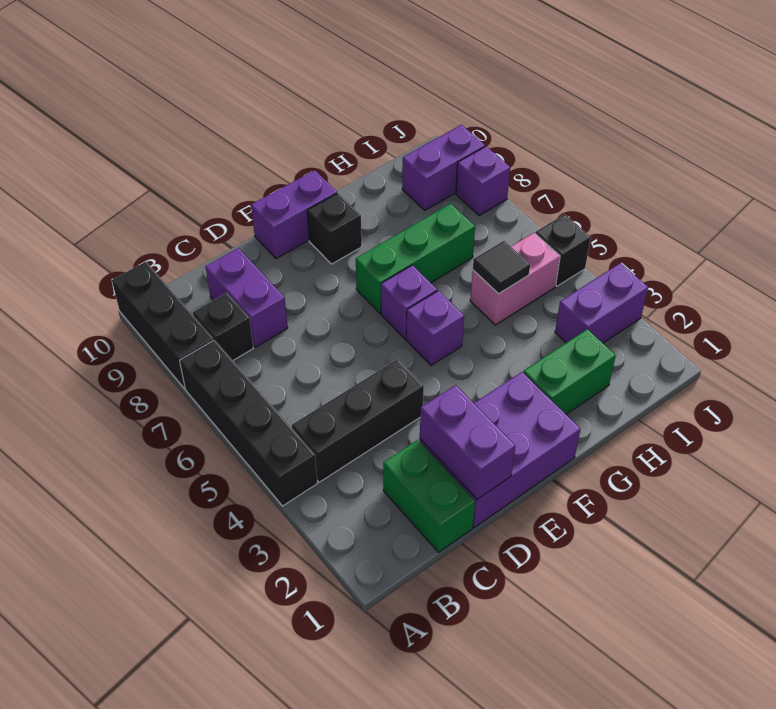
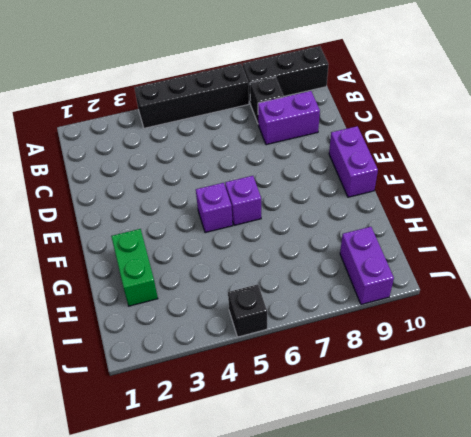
none -> black brick B4:D4 level 1
none -> green brick C1:C2 level 1
none -> purple brick D1:F2 level 1

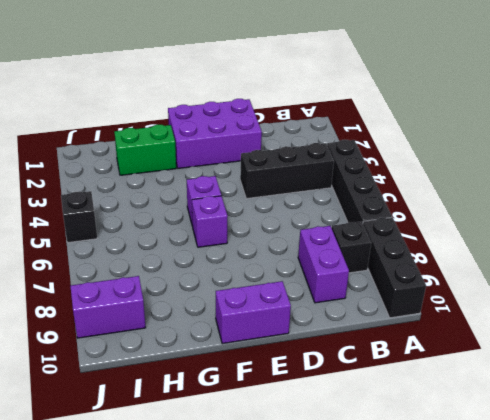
none -> green brick C1:C2 level 1
none -> green brick F7:H7 level 1
none -> black brick F9 level 1

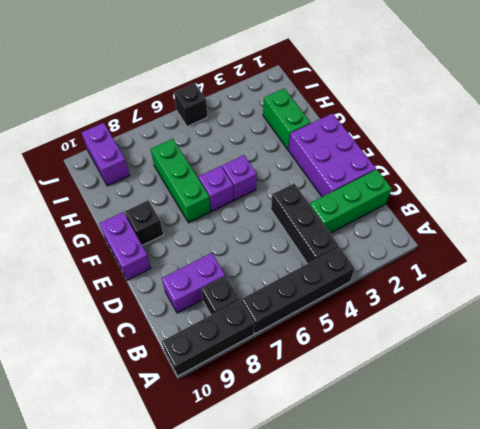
green brick C1:C3 level 1 -> green brick C1:C2 level 1
none -> pink brick H5:I5 level 1
none -> purple brick I3:J3 level 1
none -> purple brick J8 level 1

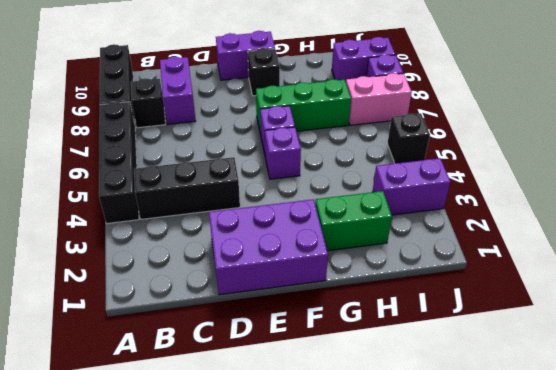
pink brick I7:J7 level 1 -> pink brick H5:I5 level 1
none -> green brick C1:C2 level 1
none -> purple brick D1:D2 level 2
none -> black tile H5 level 2

